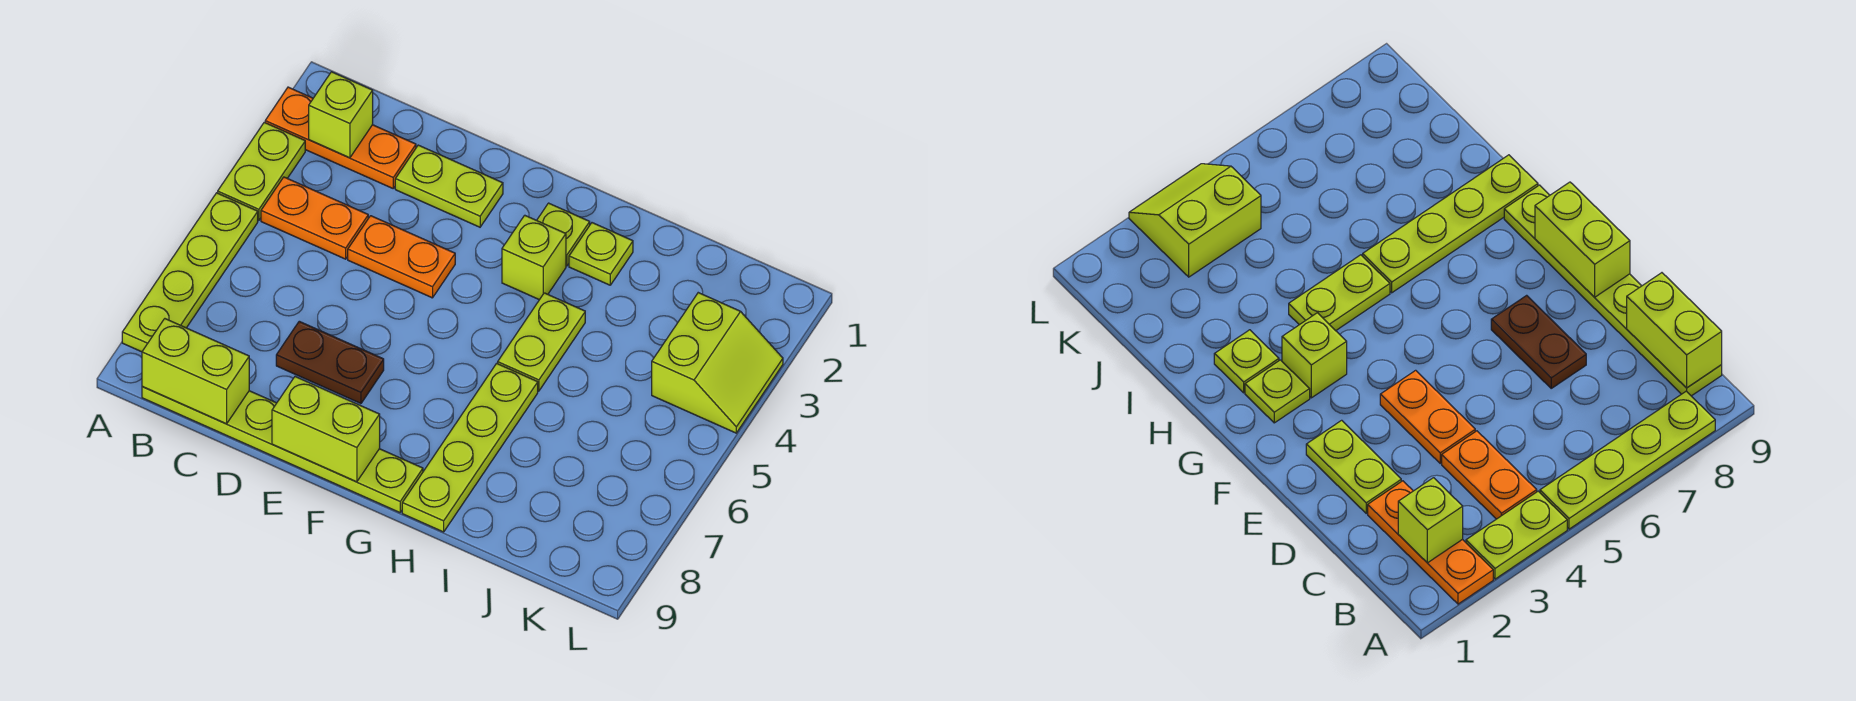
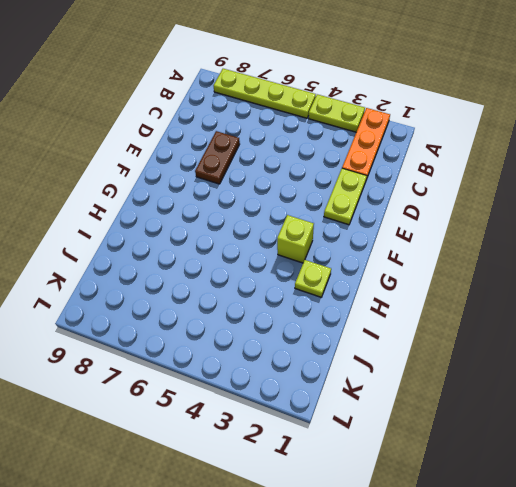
none -> orange plate B4:C4 level 1
none -> lime plate B9:G9 level 1
none -> orange plate D4:E4 level 1

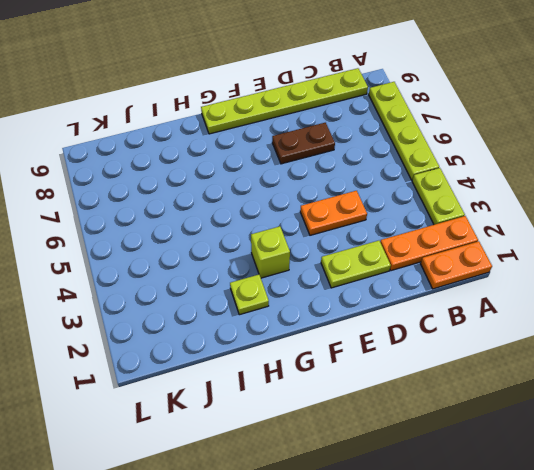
orange plate A1:B1 level 1 -> orange plate B4:C4 level 1
none -> lime plate G2 level 1
none -> lime plate H4:H5 level 1
none -> lime plate H6:H9 level 1

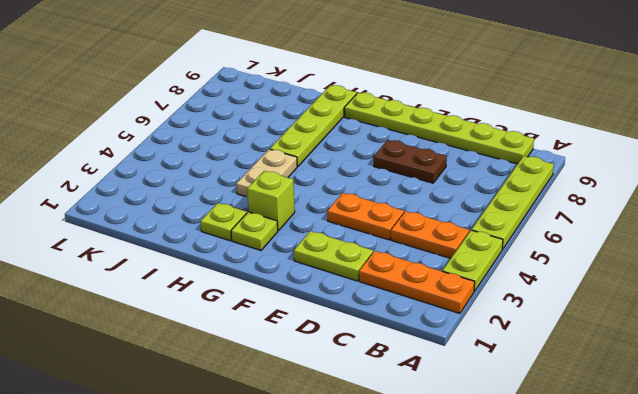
tan plate H4:H5 level 1 -> lime plate H4:H5 level 1
none -> lime slope K3:L4 level 1 top K
none -> lime brick B2 level 2
none -> lime brick B9:C9 level 2

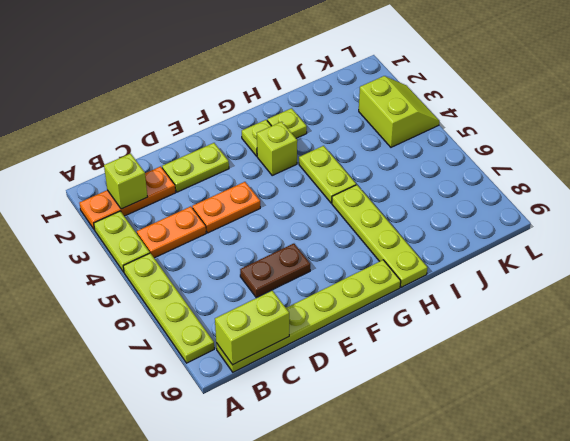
none -> lime brick E9:F9 level 2

